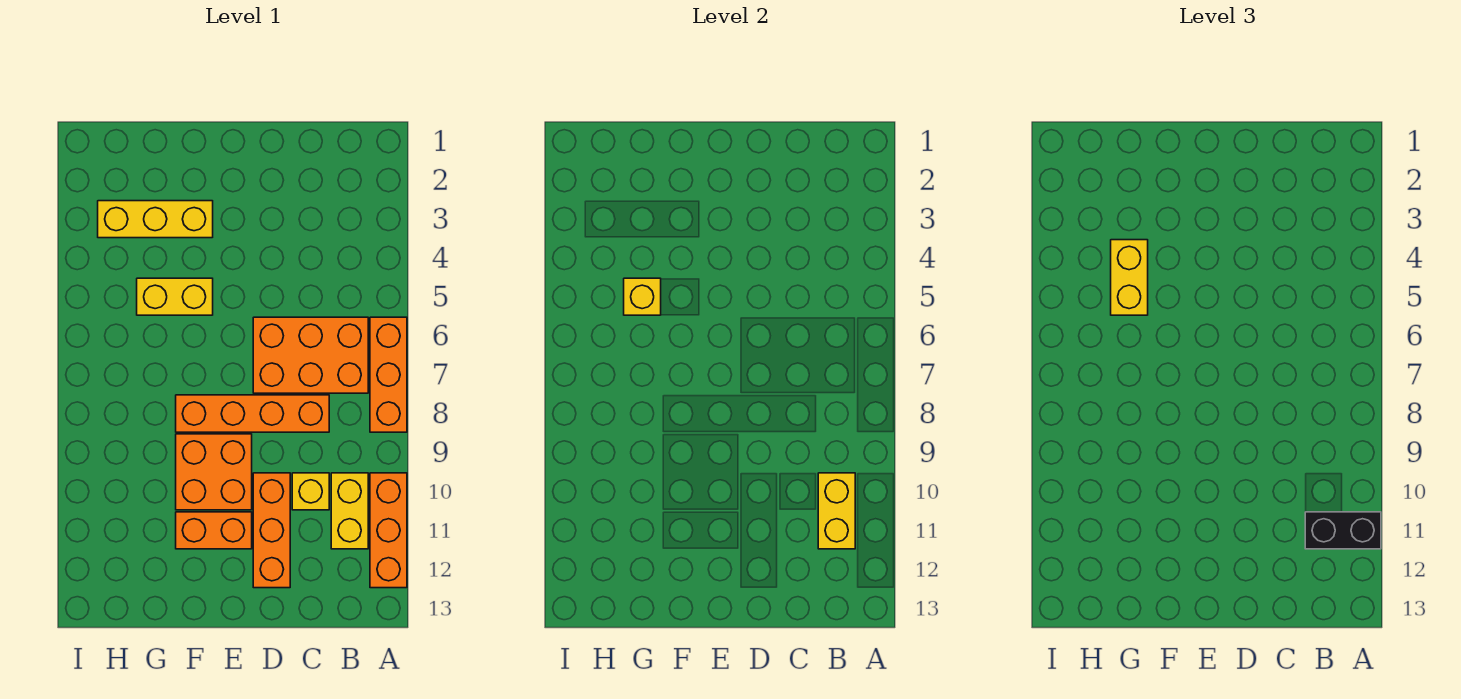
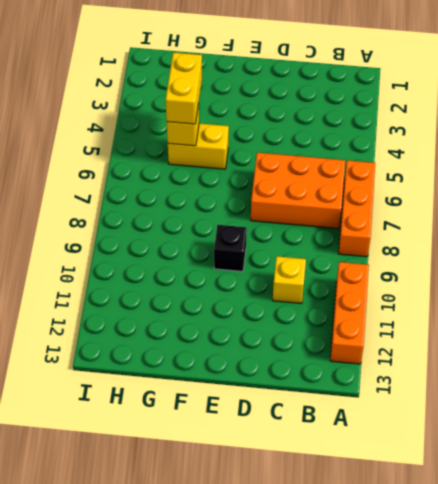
black brick E9 level 1 -> orange brick E9:F10 level 1
none -> yellow brick B10:B11 level 1
none -> orange brick C8:F8 level 1
none -> orange brick D10:D12 level 1

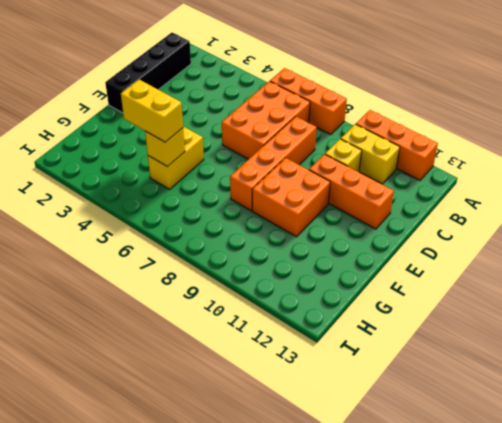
black brick B1:E1 level 1 -> none
none -> orange brick E11:F11 level 1
none -> yellow brick F3:H3 level 1
none -> yellow brick B10:B11 level 2

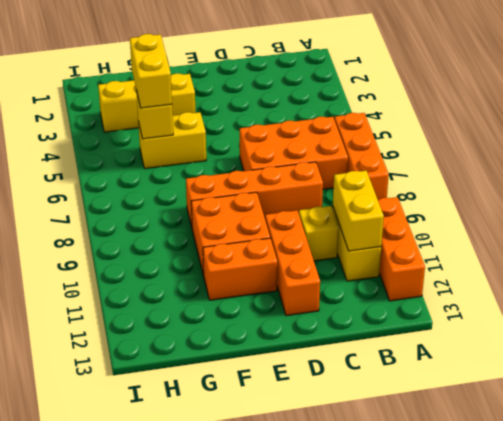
none -> black brick A11:B11 level 3

